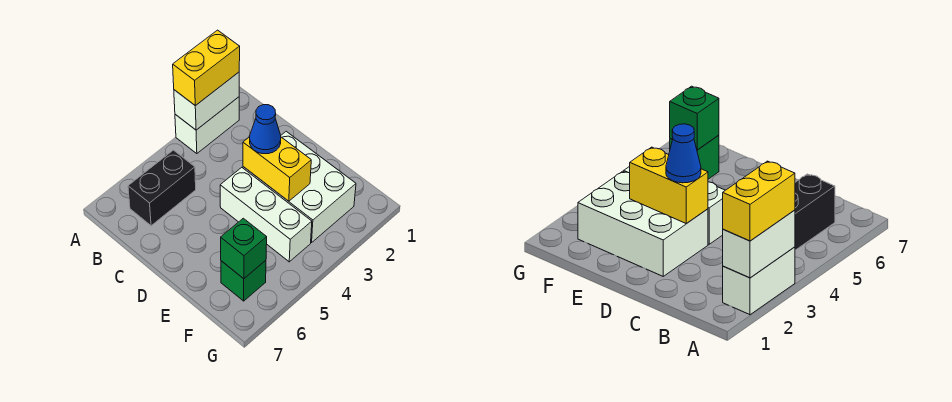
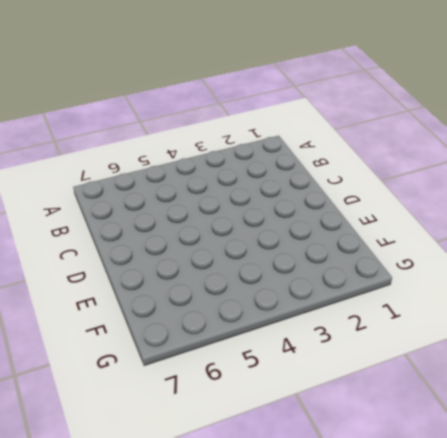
none -> white brick A2:A3 level 1
none -> black brick B5:B6 level 1

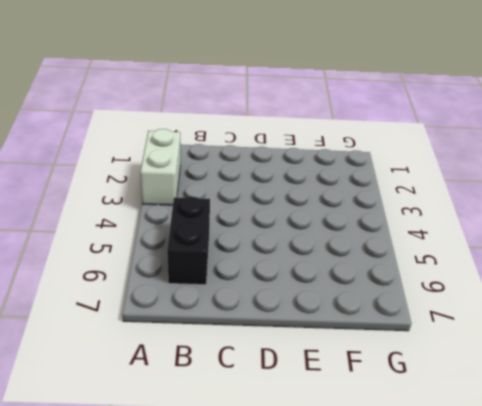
none -> white brick D2:F3 level 1
none -> white brick D4:F4 level 1

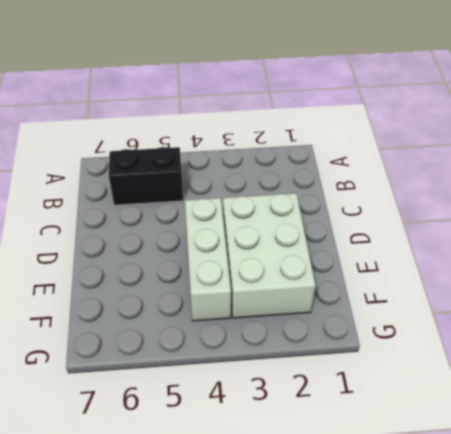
none -> white brick A2:A3 level 1
none -> green brick F6 level 1

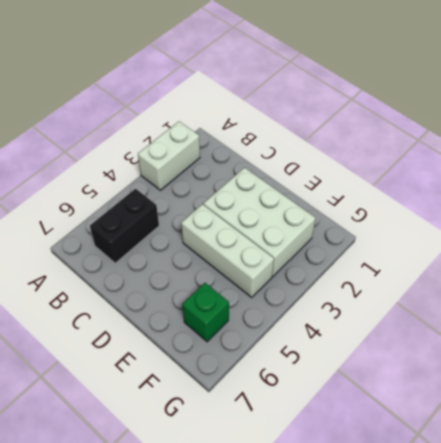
none -> white brick A2:A3 level 2
none -> yellow brick D3:E3 level 2

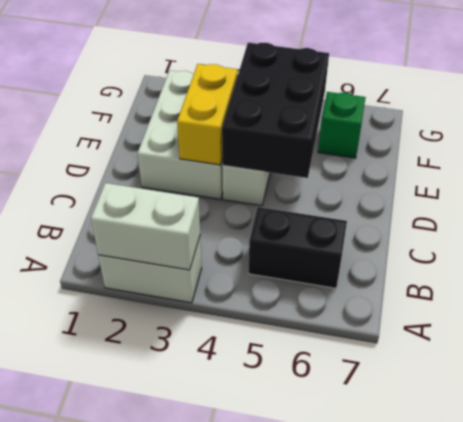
black brick D4:F5 level 2 -> none
none -> green brick F6 level 2
none -> yellow brick A2:A3 level 3

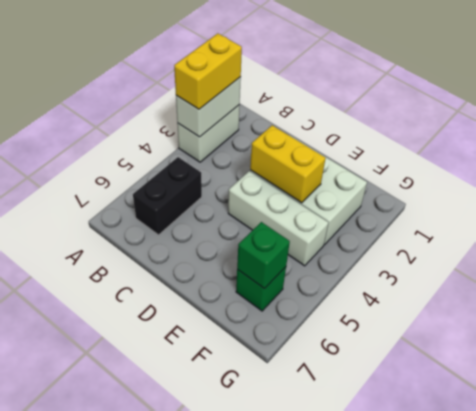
none -> blue cone D3 level 3

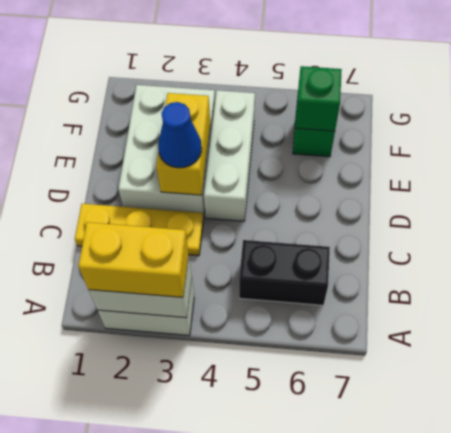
yellow plate C1:C3 level 1 -> none

